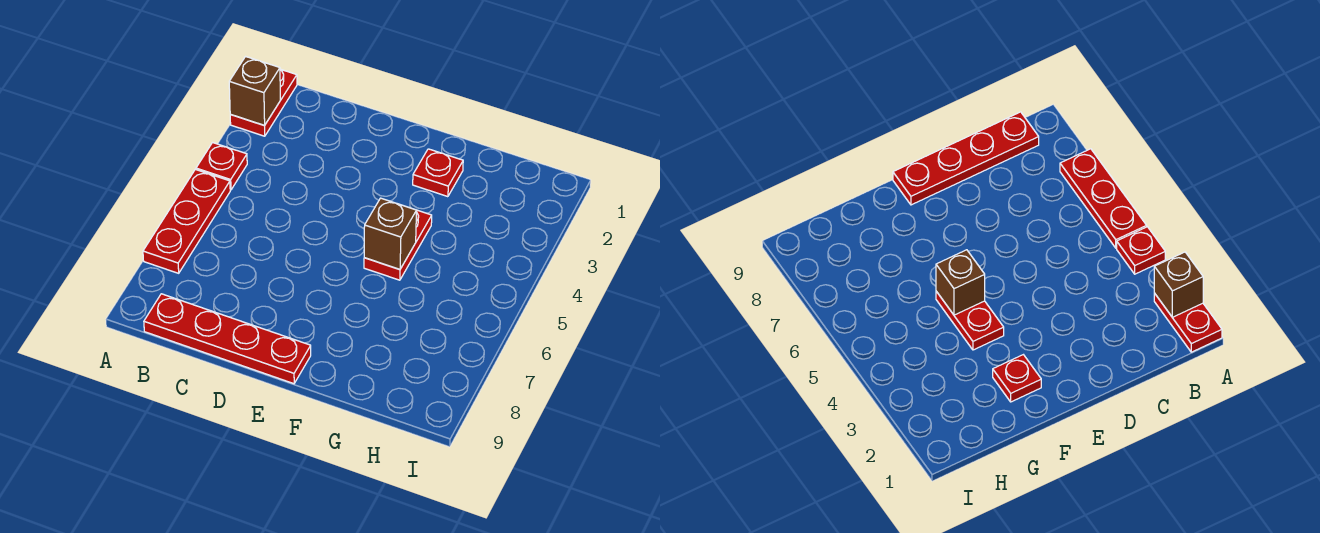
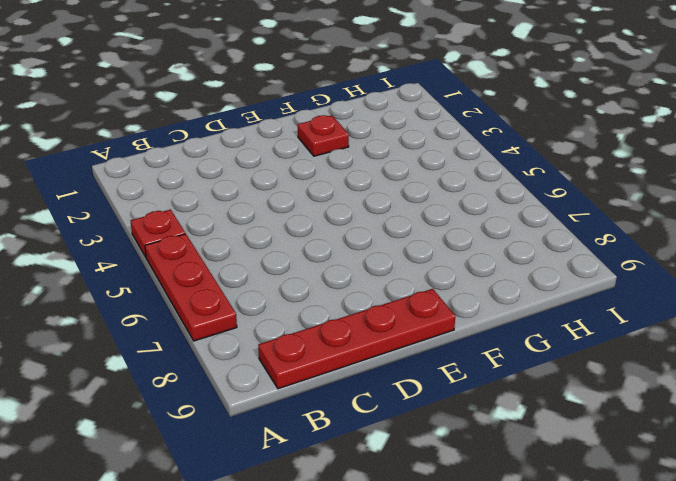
none -> red plate A1:A2 level 1
none -> red plate F4:F5 level 1

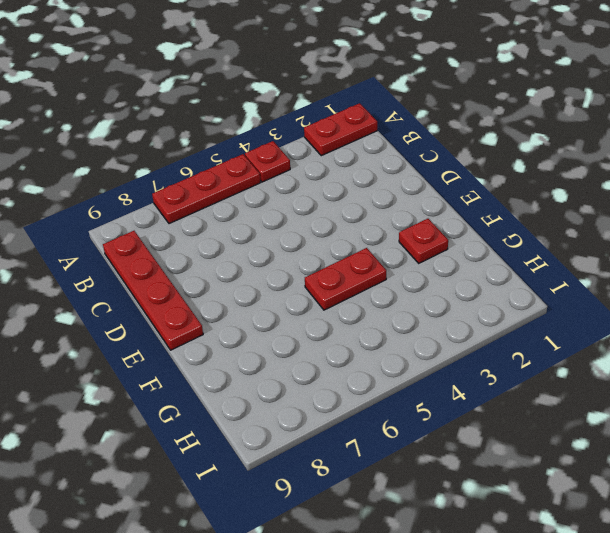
none -> brown brick A2 level 2
none -> brown brick F5 level 2

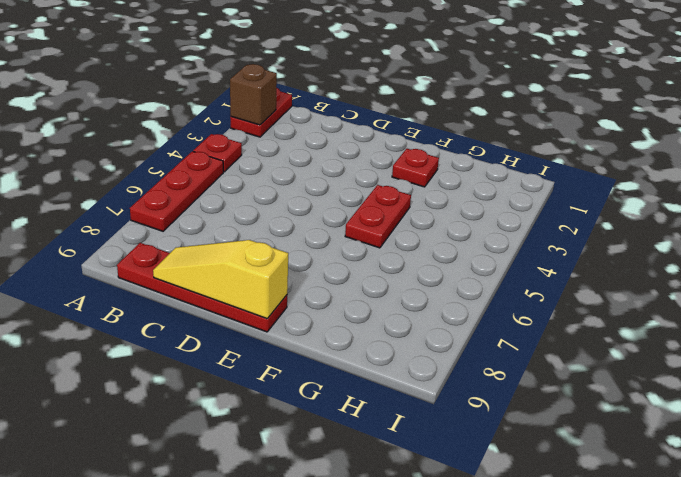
yellow slope C9:E9 level 2 top E -> none
none -> brown brick F5 level 2

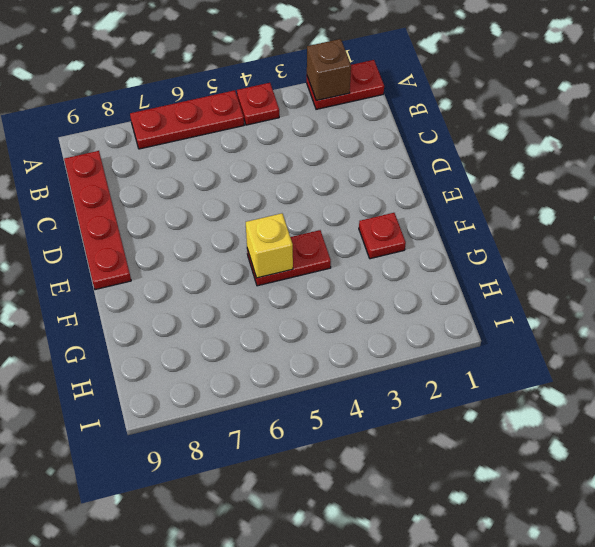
yellow brick F5 level 2 -> brown brick F5 level 2

